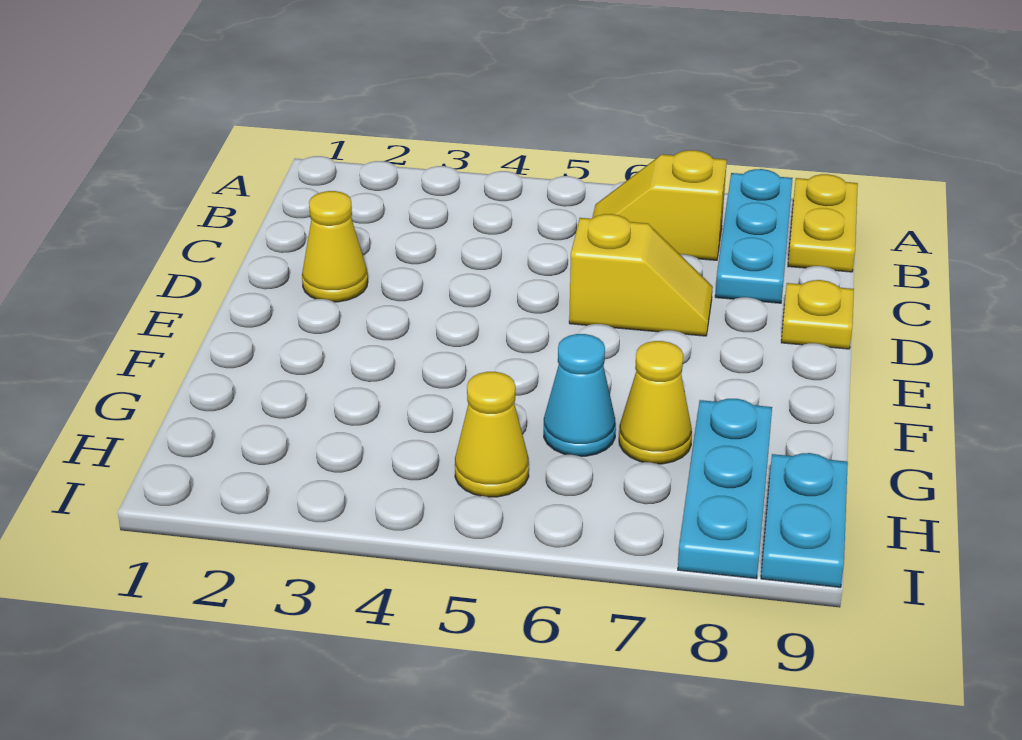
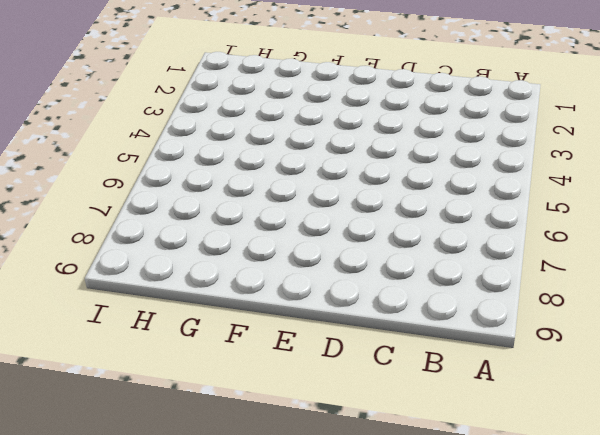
none -> cyan plate A8:C8 level 1
none -> yellow plate A9:B9 level 1

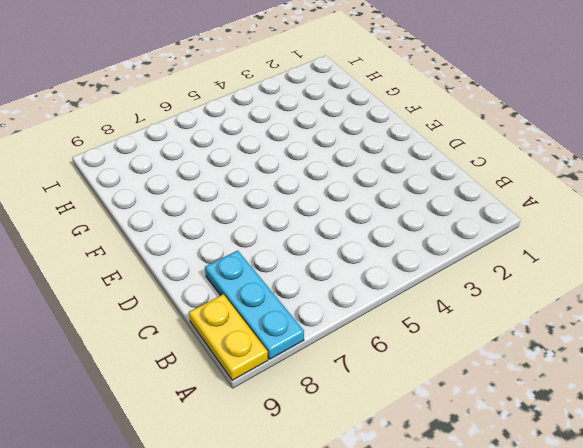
none -> yellow slope B6:B7 level 1 top 7
none -> yellow cone D2 level 1

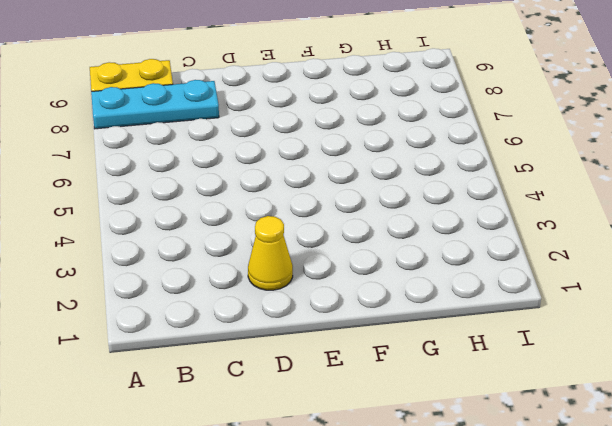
none -> yellow slope B6:B7 level 1 top 7
none -> yellow slope D6:D7 level 1 top 6

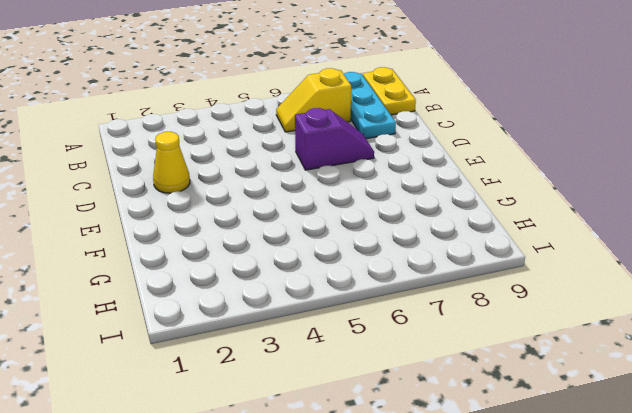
purple slope D6:D7 level 1 top 6 -> yellow slope D6:D7 level 1 top 6
none -> yellow plate D9 level 1
none -> cyan cone G6 level 1

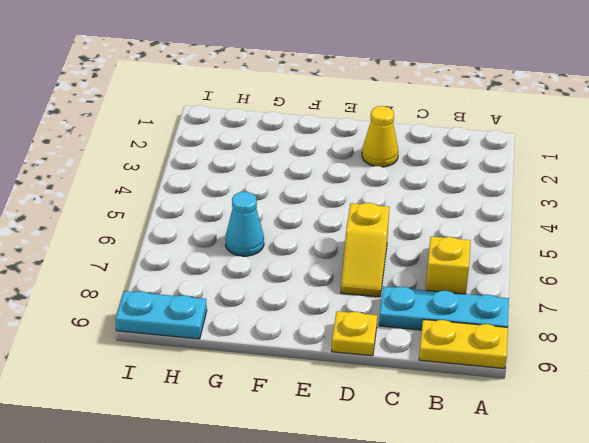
none -> yellow cone G7 level 1
none -> cyan plate G8:I8 level 1

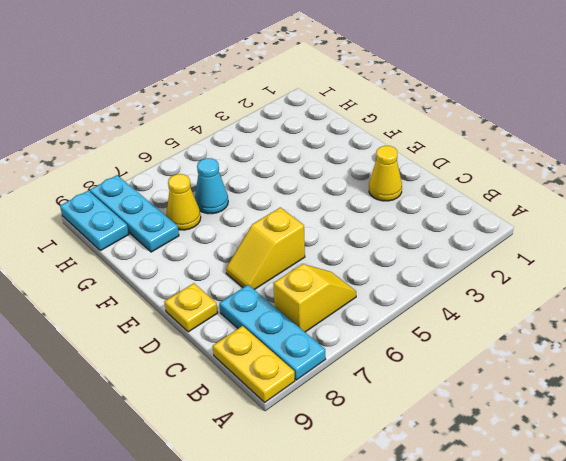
none -> yellow cone H5 level 1

